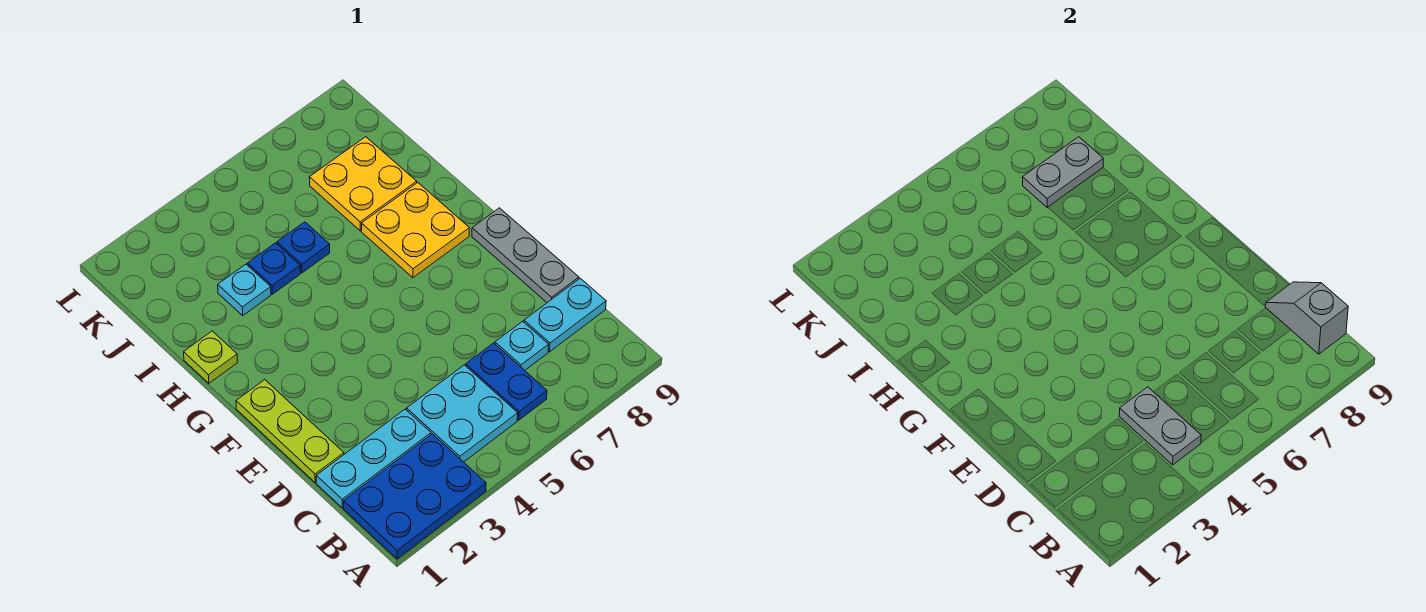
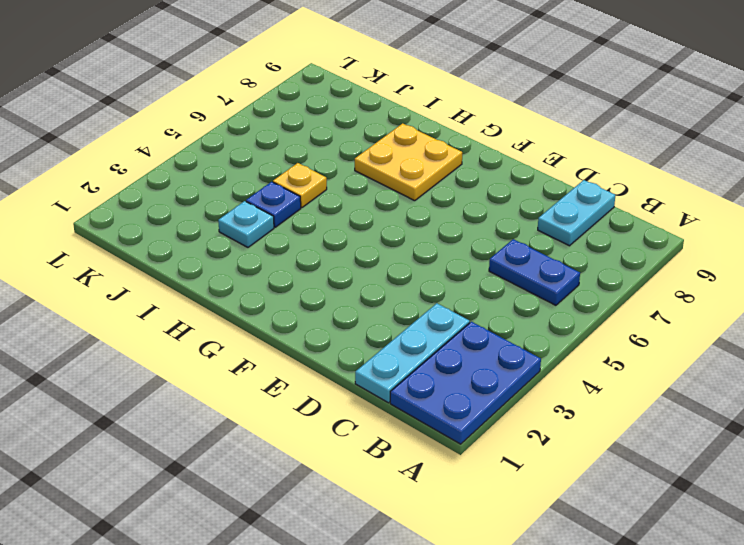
yellow plate I5 level 1 -> blue plate I5 level 1
none -> cyan plate B4:C5 level 1
none -> cyan plate C7 level 1
none -> lime plate D1:F1 level 1

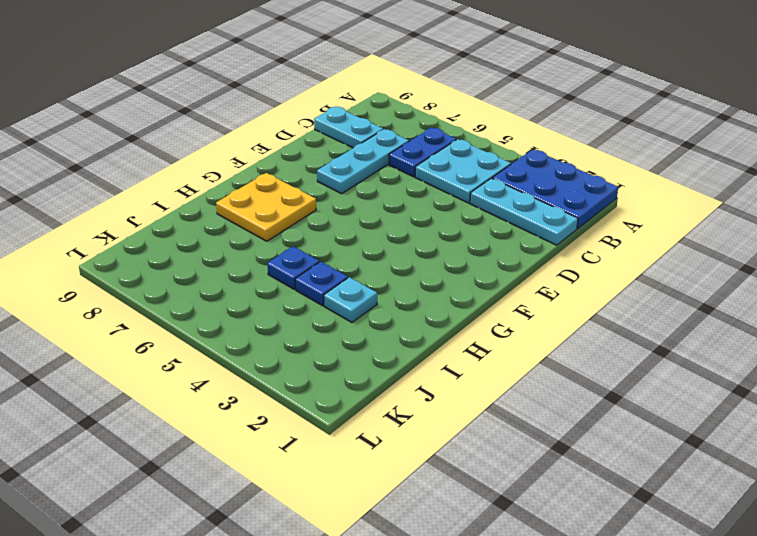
cyan plate C7:E7 level 1 -> cyan plate C7 level 1
none -> lime plate D1:F1 level 1
none -> grey plate D9:F9 level 1
none -> lime plate H1 level 1

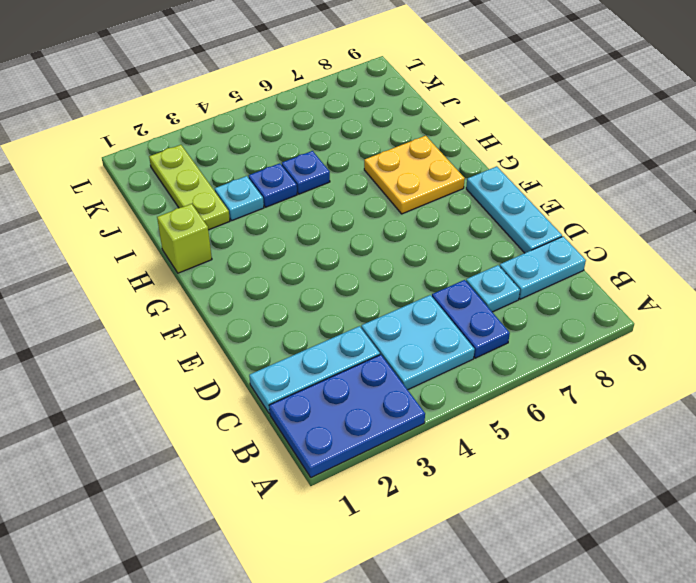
cyan plate D9:F9 level 1 -> grey plate D9:F9 level 1
lime brick H1 level 1 -> lime plate H1 level 1
lime plate I2:K2 level 1 -> lime plate D1:F1 level 1
none -> yellow plate I7:J8 level 1
none -> grey plate B4:C4 level 2
none -> grey slope B9:C9 level 2 top B

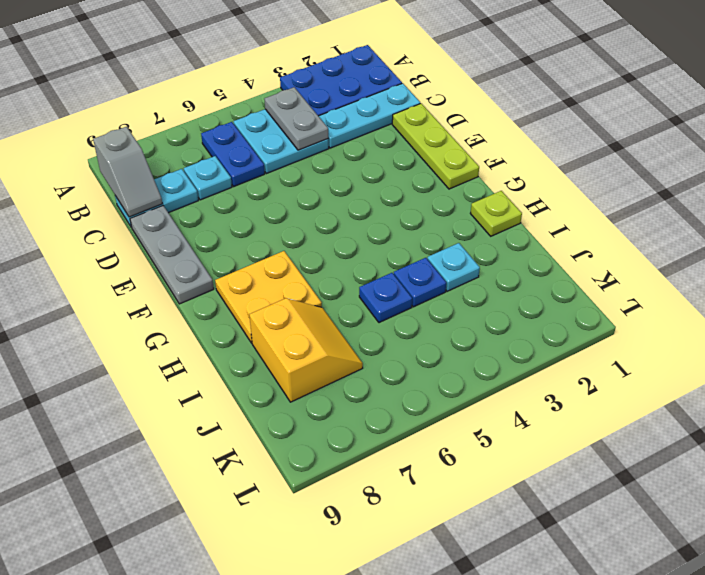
yellow slope I7:J8 level 1 top 8 -> yellow plate I7:J8 level 1
none -> grey plate J7:J8 level 2

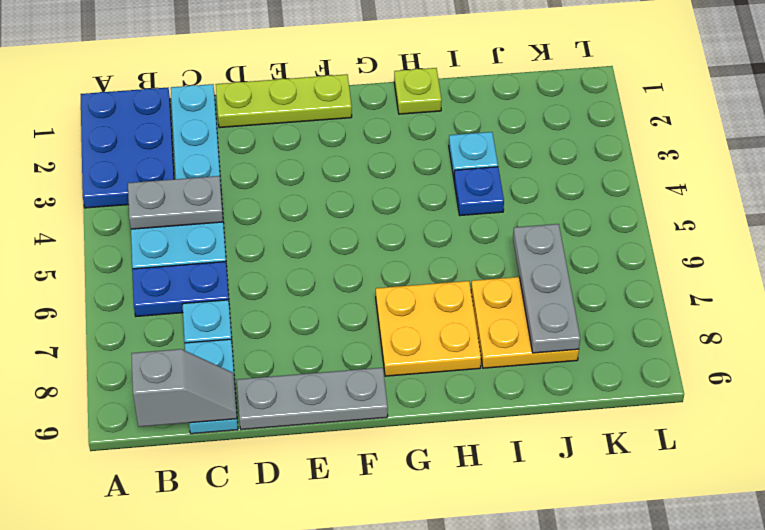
grey plate J6:J8 level 2 -> grey plate J7:J8 level 2
none -> blue plate I5 level 1

